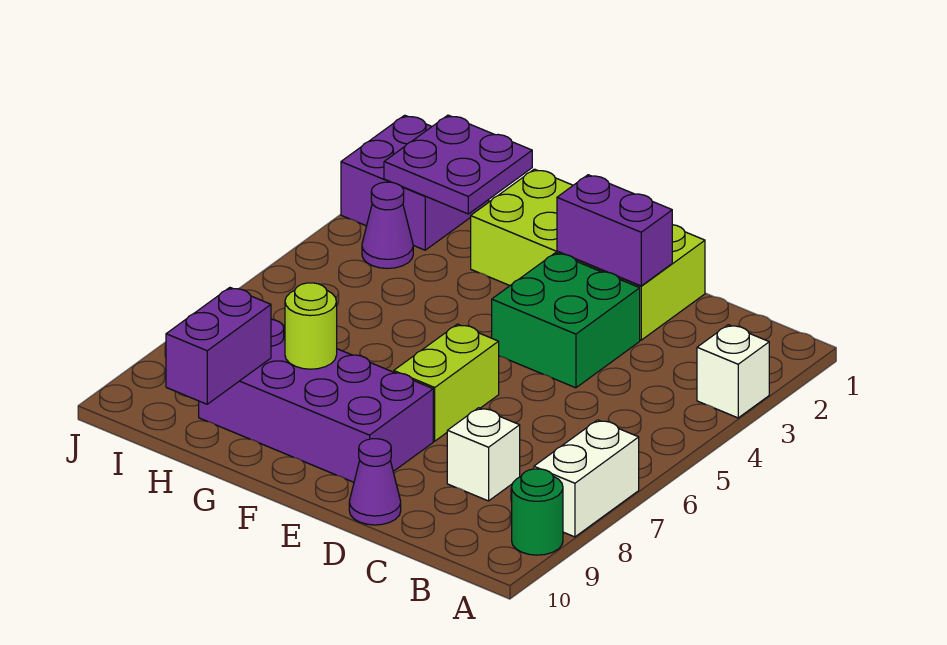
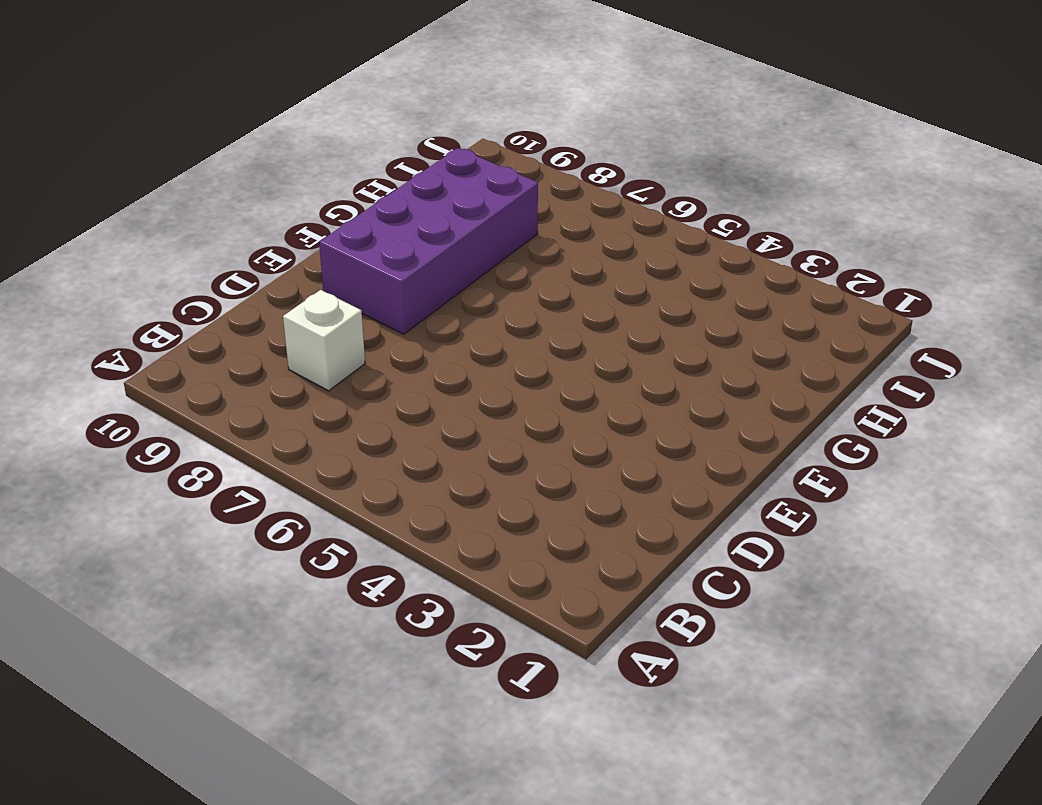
none -> white brick A3 level 1
none -> white brick A7:A8 level 1
none -> green round brick A9 level 1

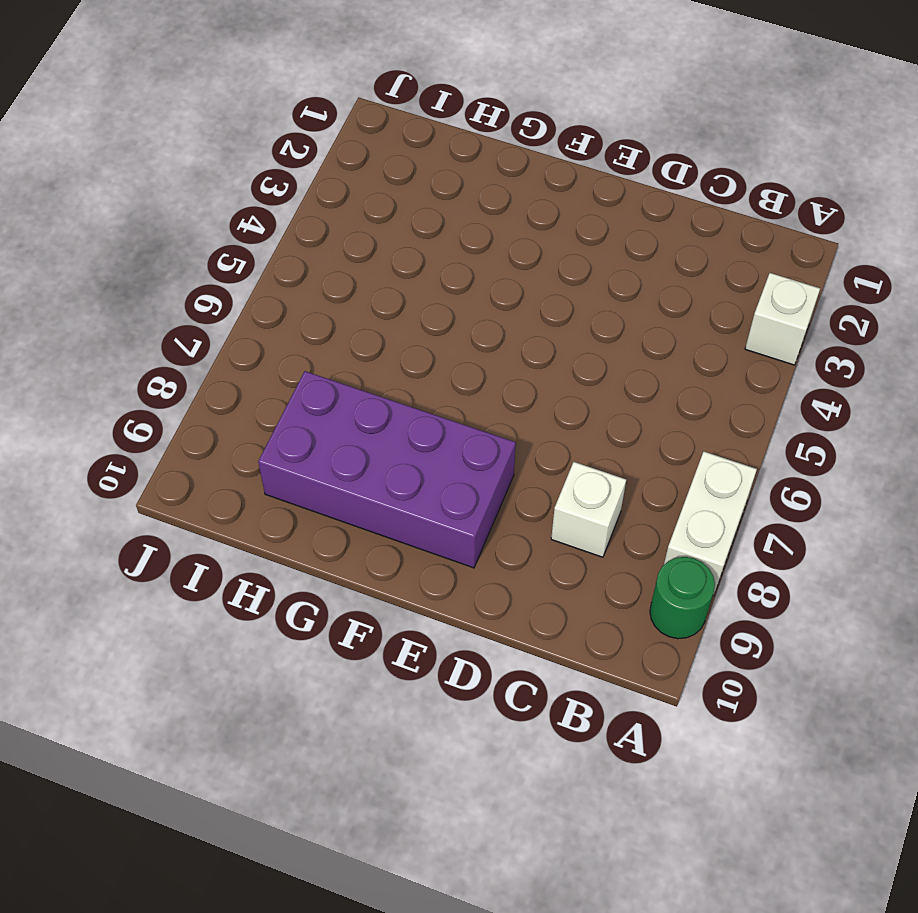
none -> lime brick D1:G2 level 1
none -> green brick D3:E4 level 1
none -> purple cone D10 level 1

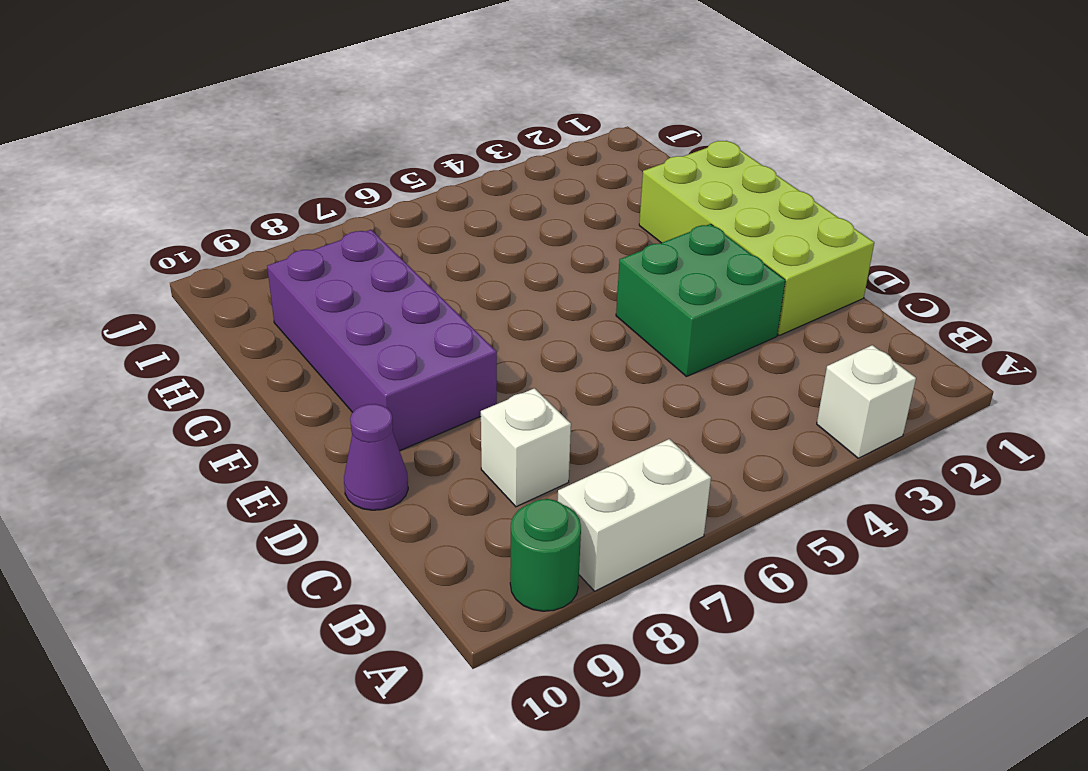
none -> lime brick E6:E7 level 1
none -> purple brick I1:J2 level 1
none -> purple cone I3 level 1

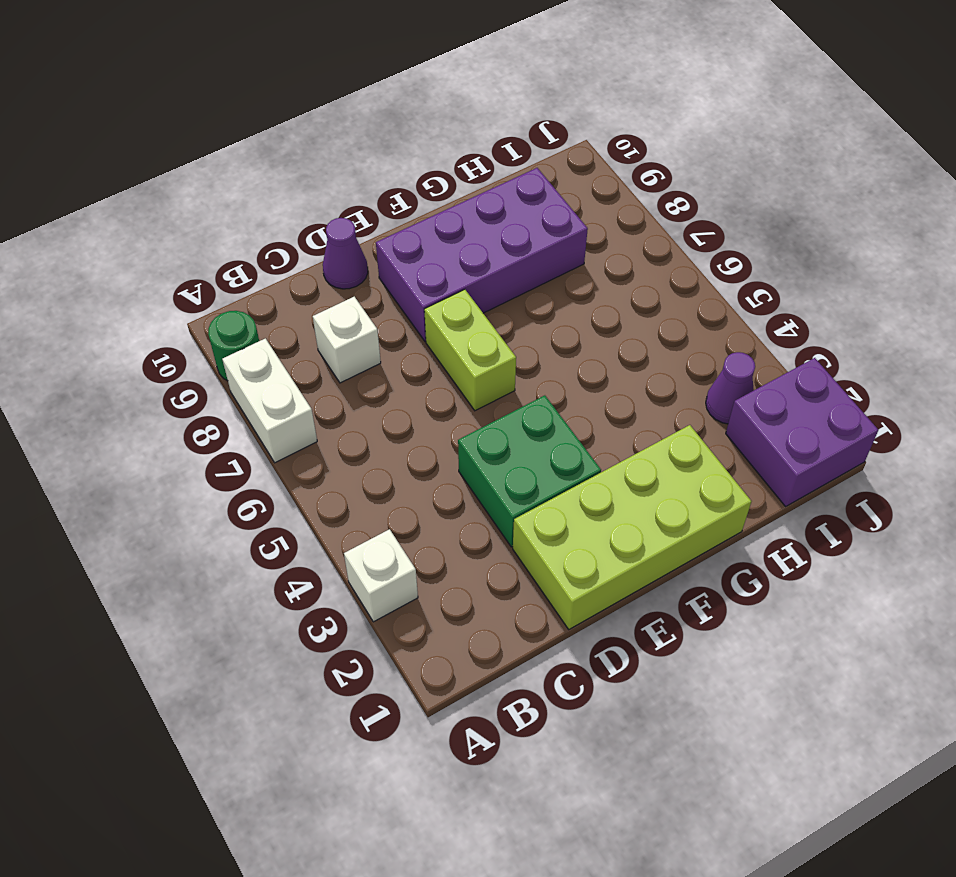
none -> purple brick D2:E2 level 2
none -> lime round brick G8 level 2
none -> purple plate H1:I2 level 2

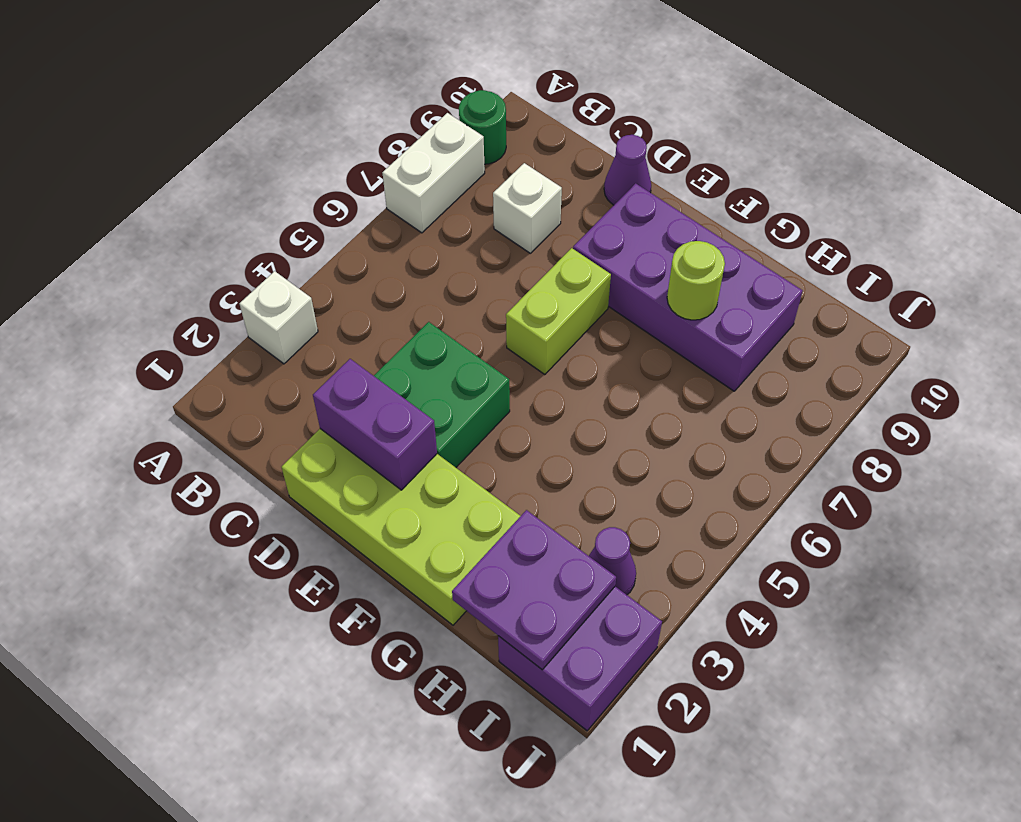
none -> purple brick H9:H10 level 2

